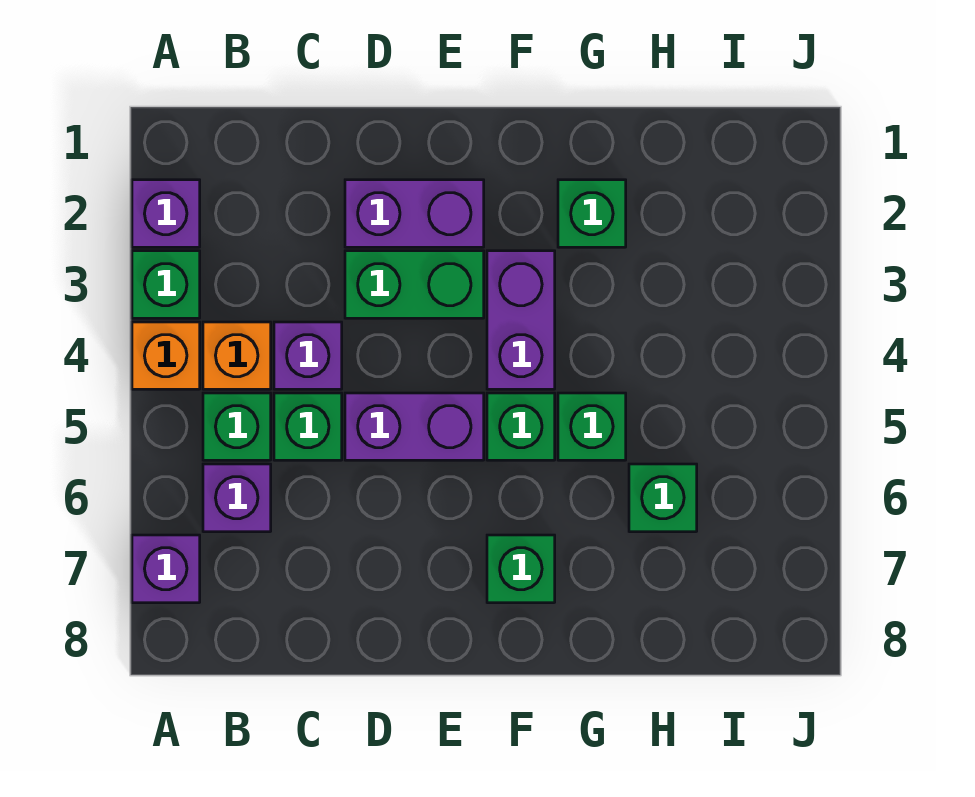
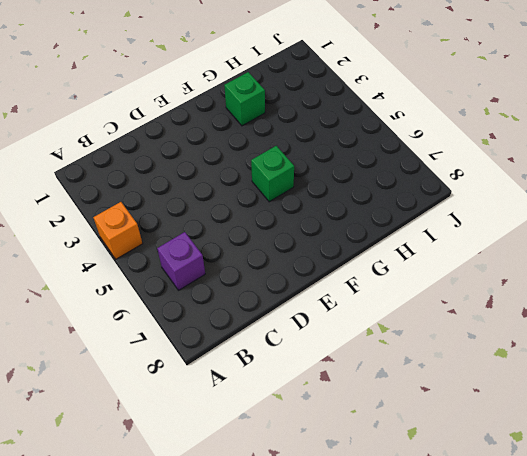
none -> purple brick A2 level 1
none -> green brick A3 level 1
none -> purple brick A7 level 1

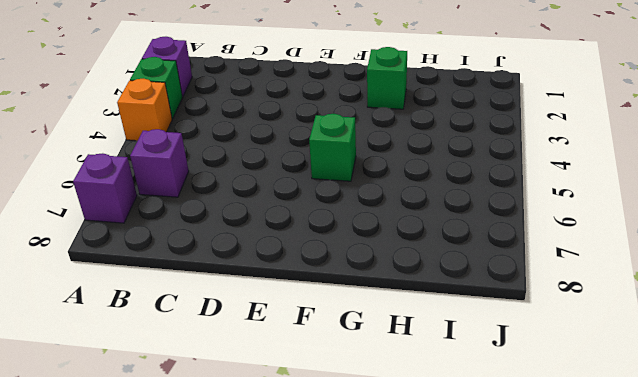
none -> orange brick B4 level 1
none -> green brick B5 level 1
none -> purple brick C4 level 1

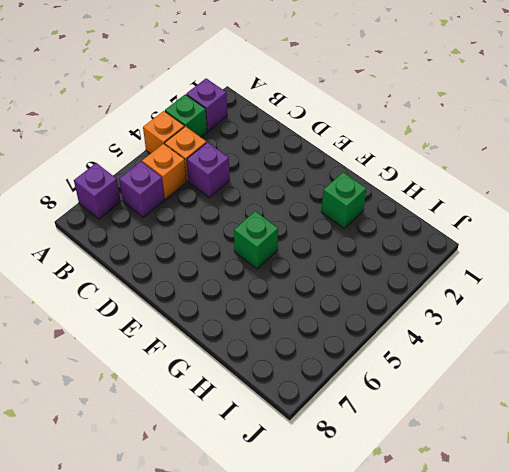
orange brick B5 level 1 -> green brick B5 level 1
none -> green brick C5 level 1
none -> purple brick D2:E2 level 1
none -> green brick D3:E3 level 1

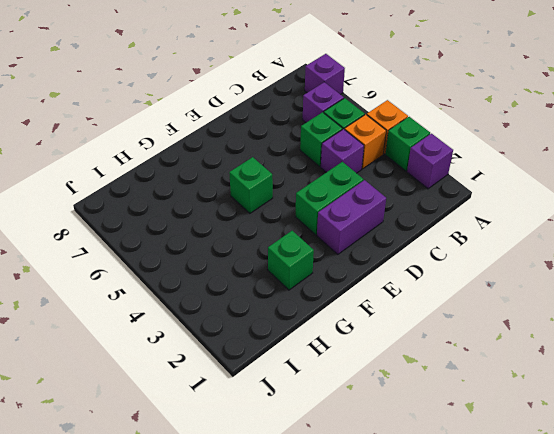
none -> purple brick D5:E5 level 1
none -> purple brick F3:F4 level 1
none -> green brick F7 level 1

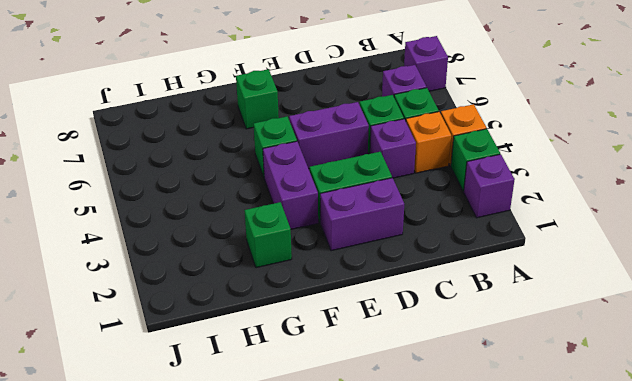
none -> green brick G5 level 1
none -> green brick H6 level 1

